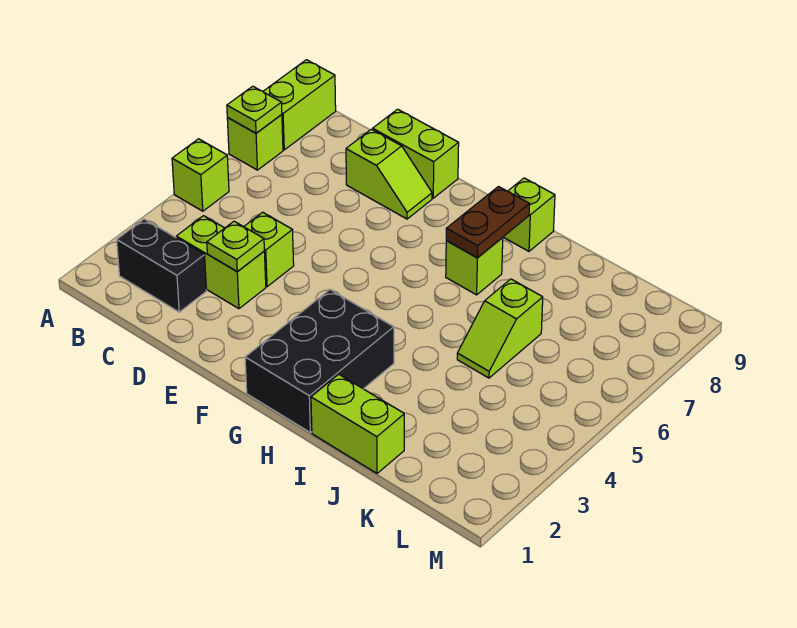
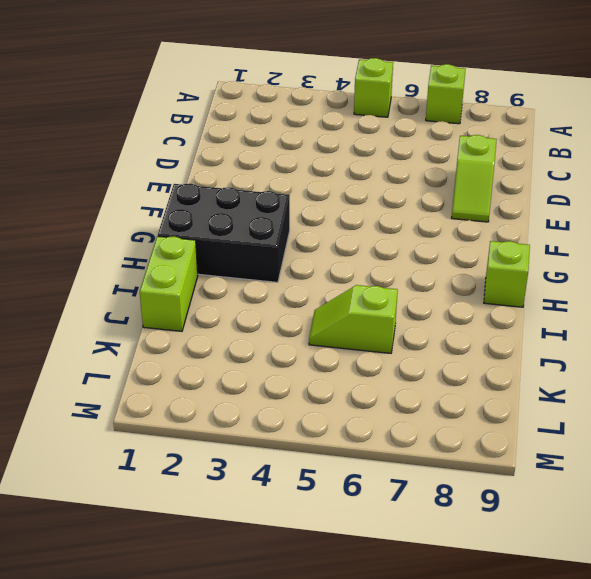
none -> lime brick A8:A9 level 1
none -> black brick B2:C2 level 1
none -> lime brick C3:D3 level 1

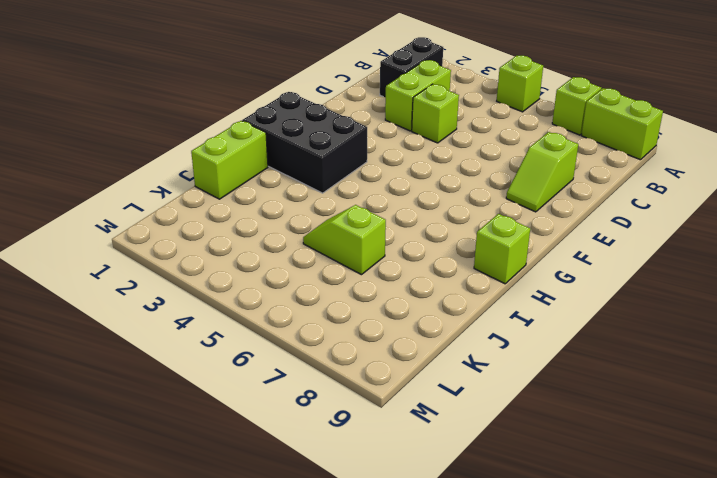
none -> lime brick D9:E9 level 1
none -> lime brick H7 level 1
none -> lime plate A7 level 2

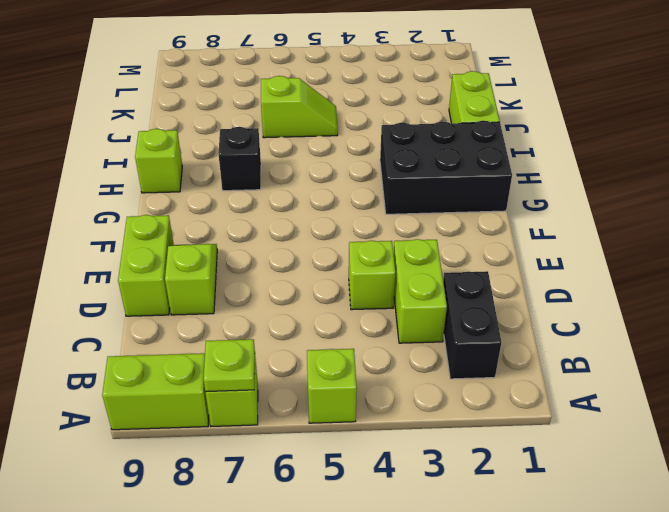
black brick H7 level 1 -> lime brick H7 level 1
none -> lime plate D3 level 2
none -> brown plate H7:H8 level 2

